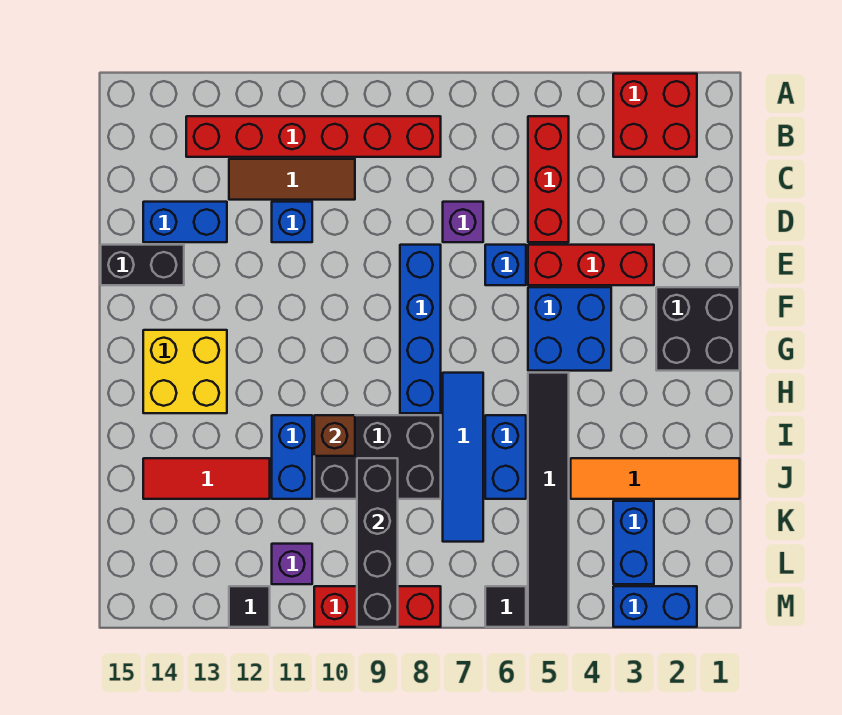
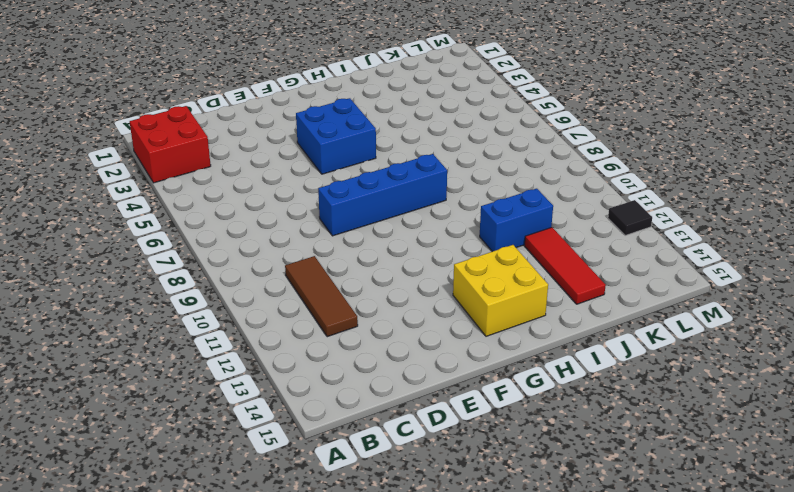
none -> red brick B5:D5 level 1
none -> red brick B8:B13 level 1
none -> purple brick D7 level 1

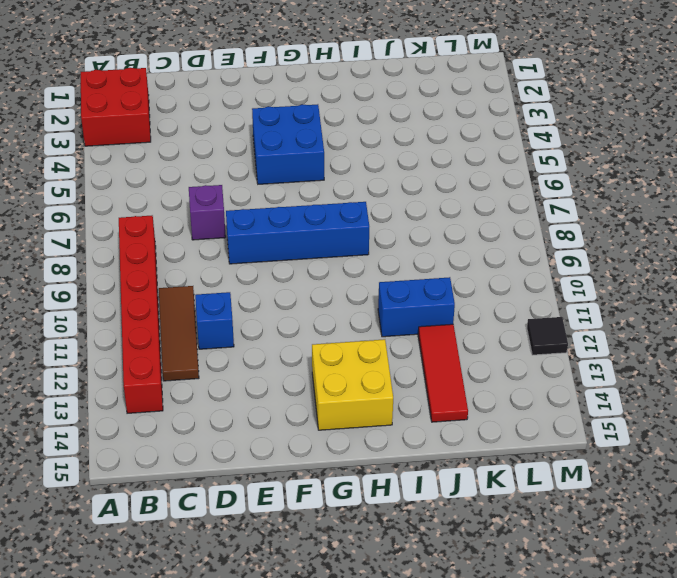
none -> red brick B5:D5 level 1
none -> blue brick D13:D14 level 1
none -> red brick E3:E5 level 1

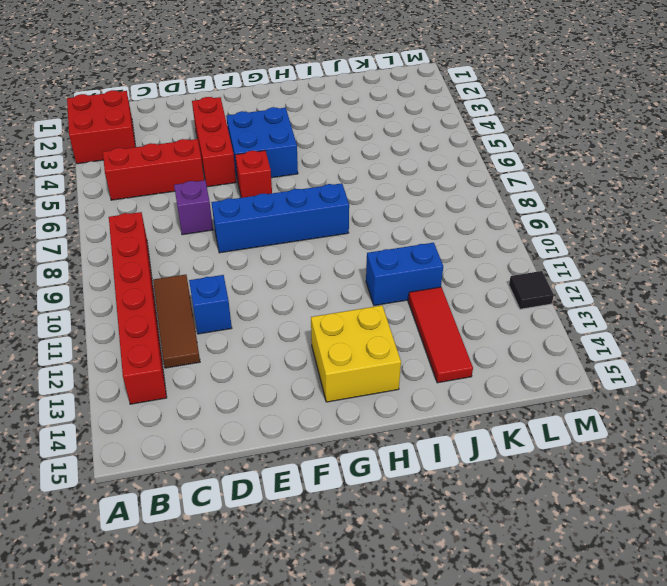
red brick F6 level 1 -> none
none -> blue brick D13:D14 level 1
none -> blue brick E6 level 1
none -> black brick E14:E15 level 1

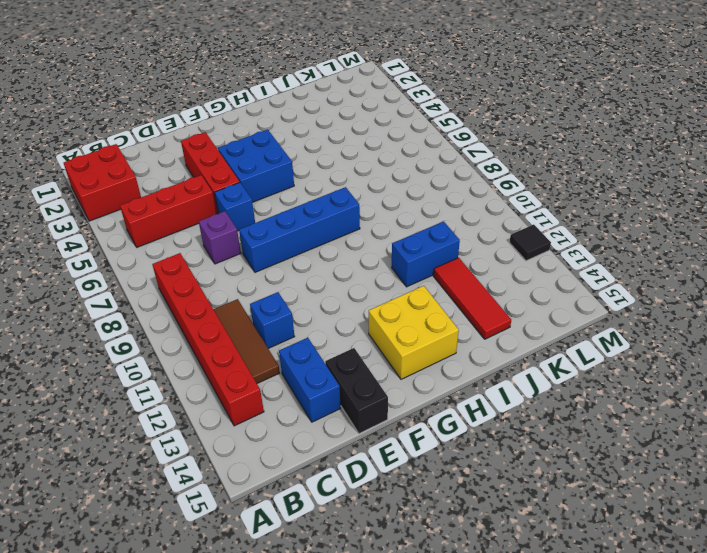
none -> black brick F1:G2 level 1
none -> black tile H5:M5 level 1
none -> blue tile H7:K7 level 1

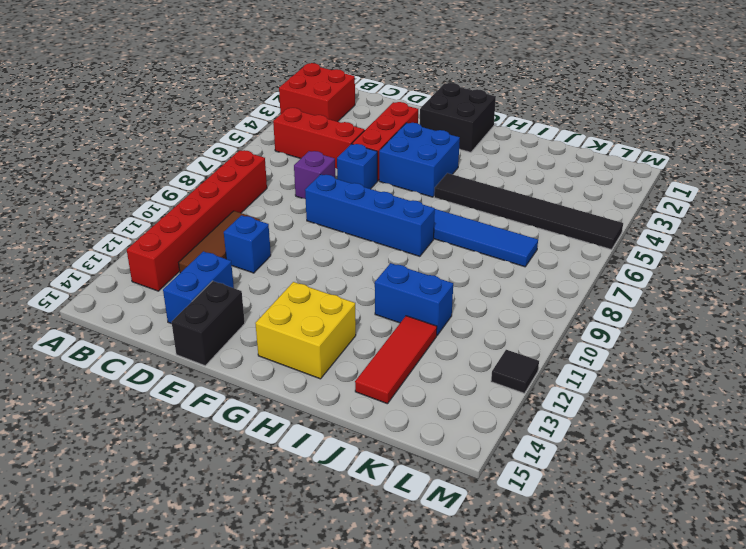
none -> blue brick I6:J6 level 1
none -> black brick I8:J10 level 1
none -> orange tile J1:J4 level 1

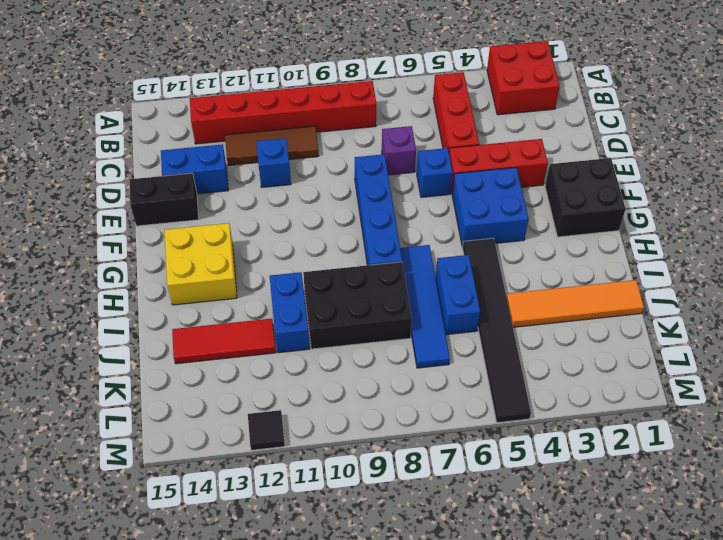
none -> blue brick K3:L3 level 1
none -> purple brick L11 level 1
none -> blue brick M2:M3 level 1

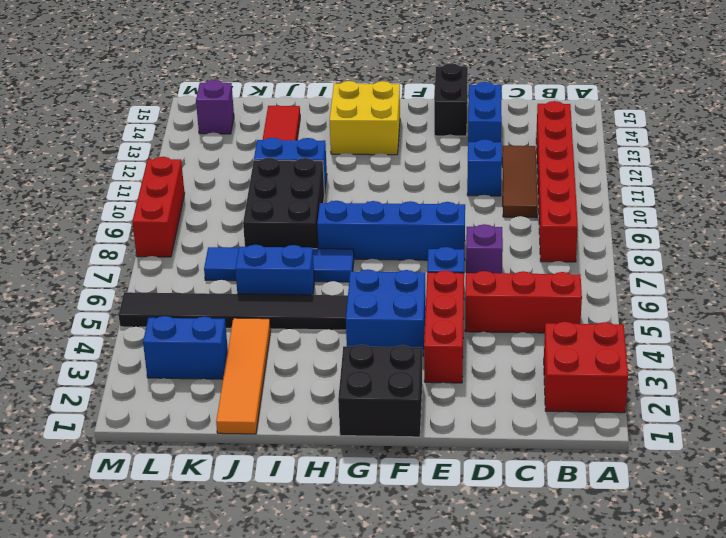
purple brick L14 level 1 -> purple brick L11 level 1
none -> blue brick M2:M3 level 1
none -> black tile M6 level 1
none -> black tile M12 level 1

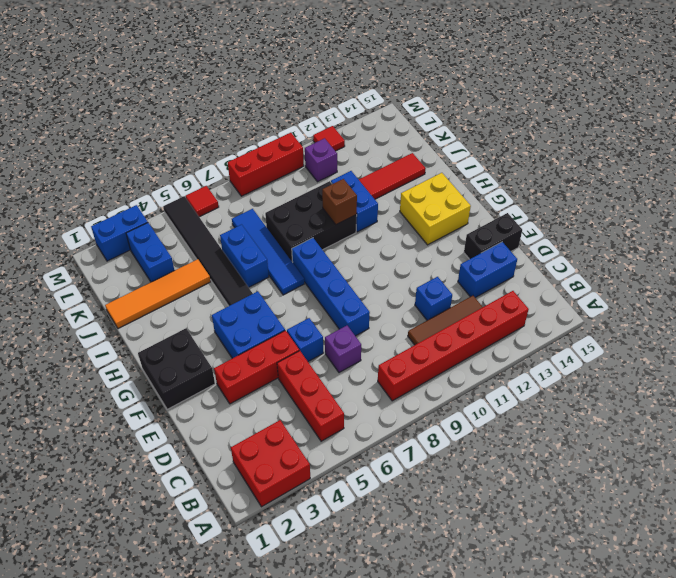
red tile M6 level 1 -> black tile M6 level 1
red tile M12 level 1 -> black tile M12 level 1
none -> black brick J9:M9 level 2

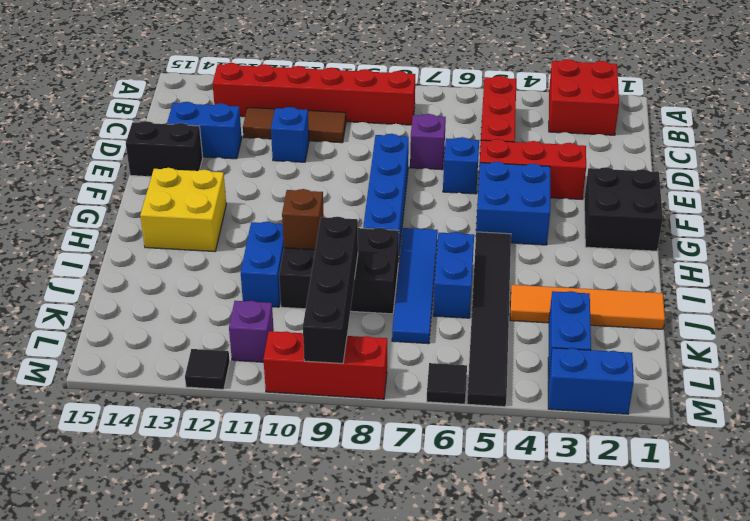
none -> red tile J12:J14 level 1

